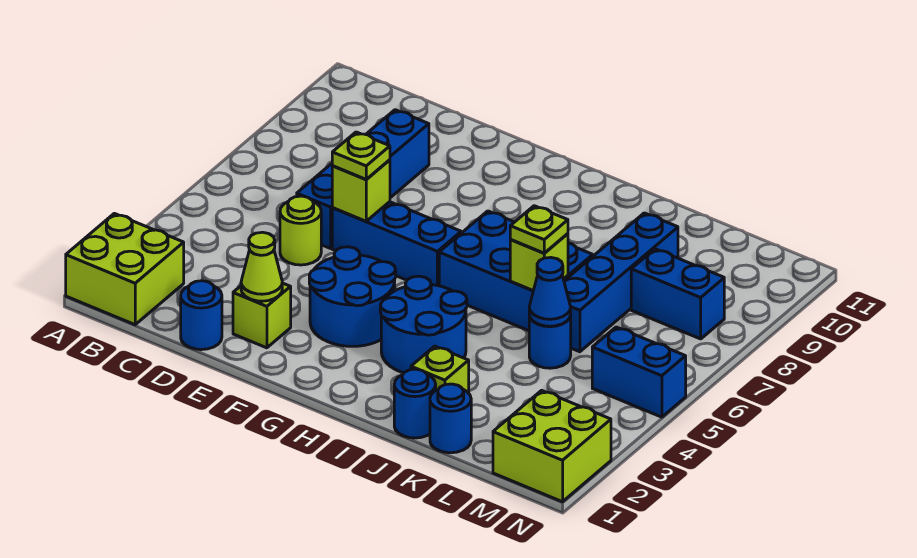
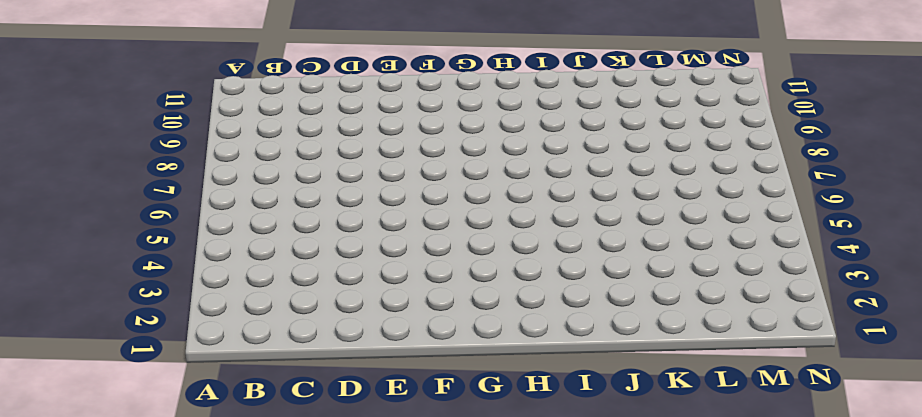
none -> lime brick A1:B2 level 1
none -> blue round brick D1 level 1
none -> lime round brick D5 level 1

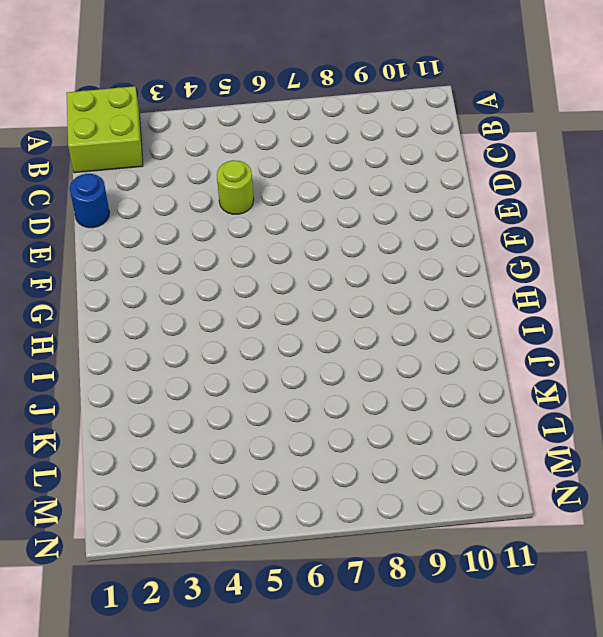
none -> blue brick D6:D9 level 1
none -> lime brick E2 level 1
none -> blue brick E6:G6 level 1

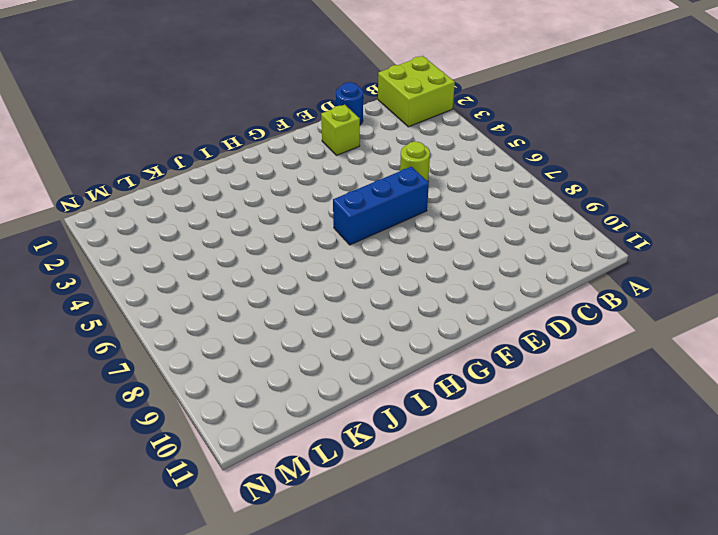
none -> blue brick D6:D9 level 1
none -> blue round brick F3:G4 level 1
none -> blue round brick H3:I4 level 1

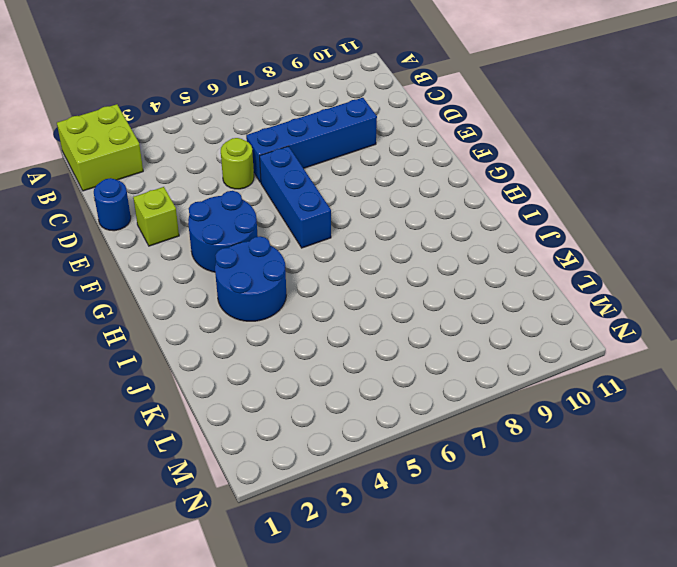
none -> blue brick H6:J7 level 1
none -> blue round brick J1 level 1
none -> lime brick J2 level 1

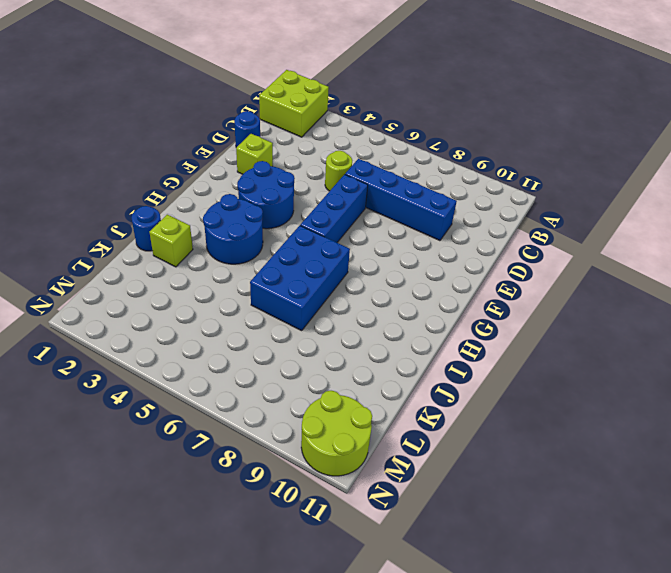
lime round brick M10:N11 level 1 -> none
none -> blue round brick K1 level 1
none -> blue round brick K5 level 1
none -> blue brick K6:K9 level 1

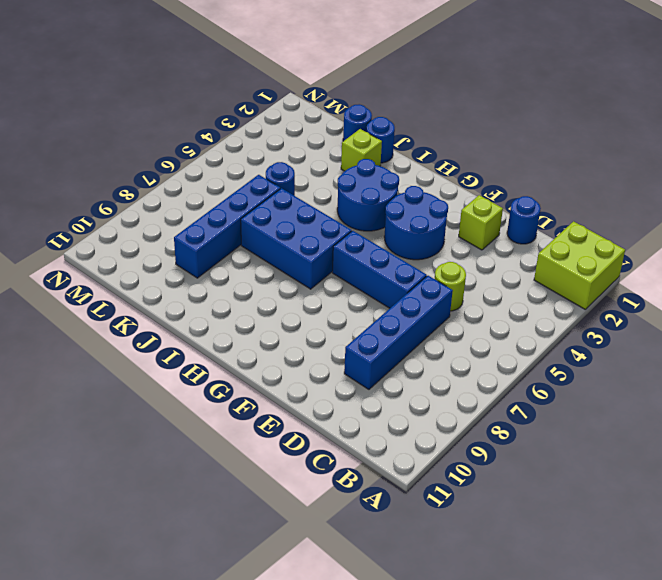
none -> blue brick L8:M8 level 1
none -> lime brick M1:N2 level 1
none -> blue brick M5:N5 level 1

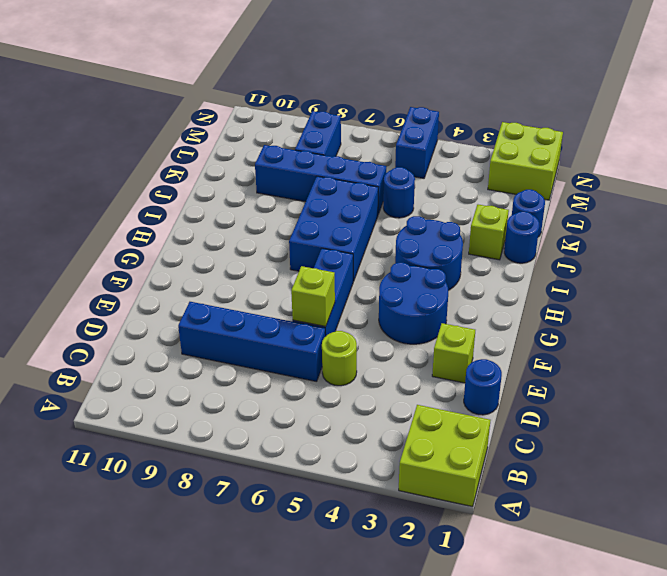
none -> lime cone E2 level 2
none -> lime brick J6 level 2
none -> blue cone K5 level 2

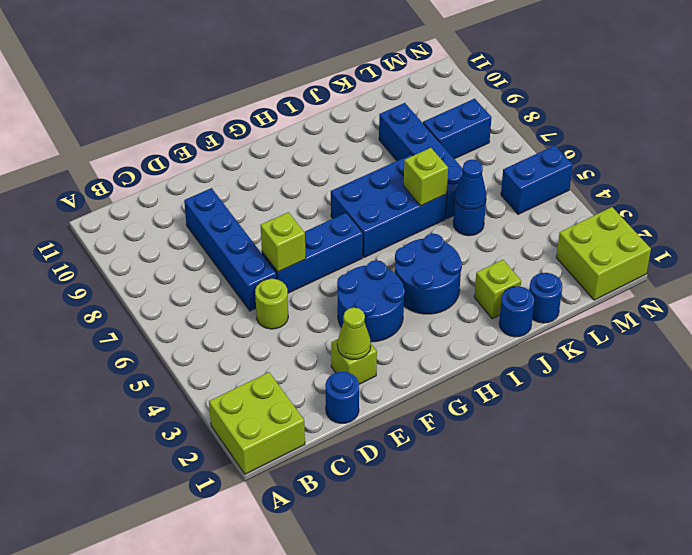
none -> lime plate E6 level 3
none -> lime plate J6 level 3

